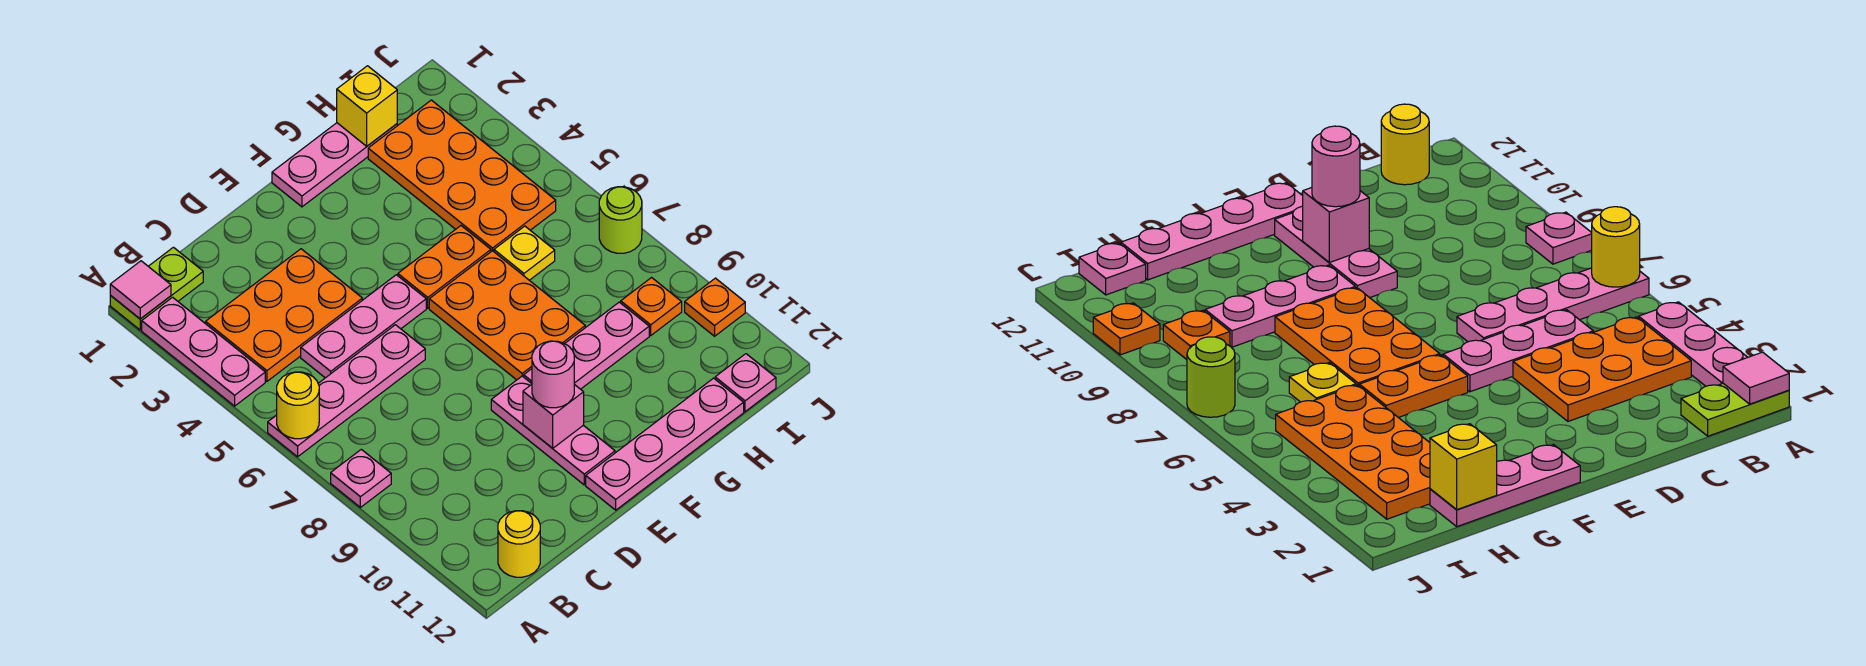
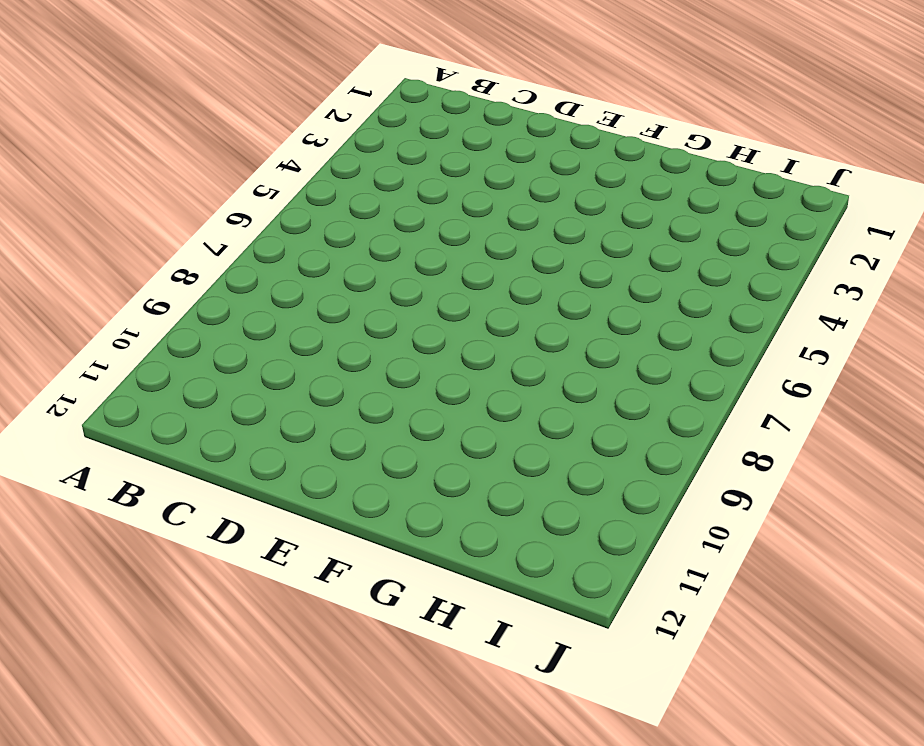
none -> lime plate A1:B1 level 1
none -> pink plate A2:A4 level 1
none -> pink plate A6:D6 level 1

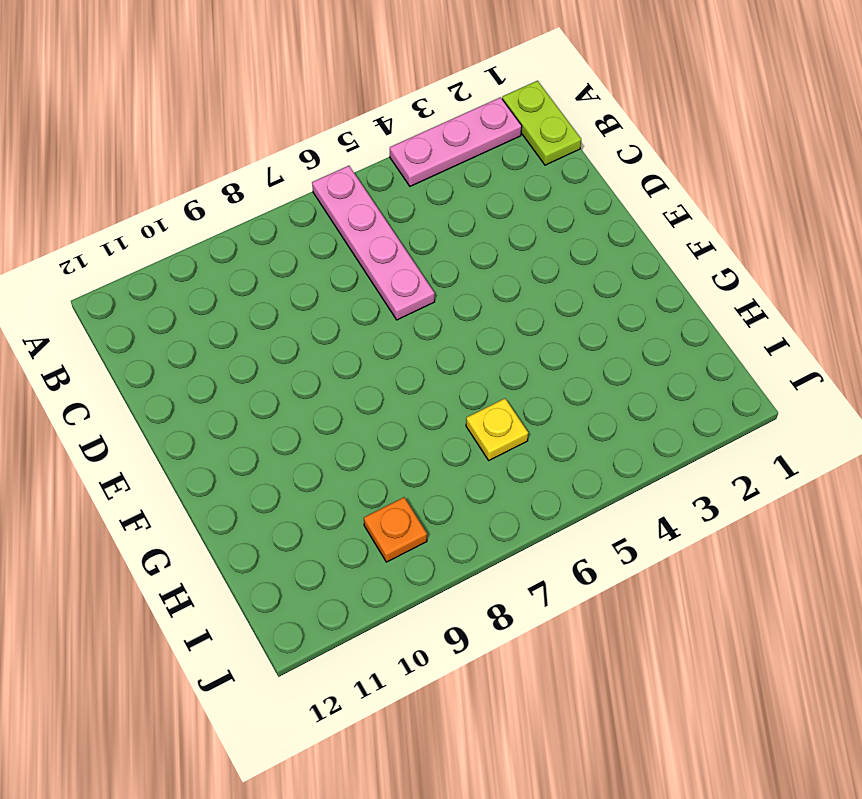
none -> pink plate A8 level 1
none -> orange plate B3:D4 level 1
none -> yellow round brick B12 level 1

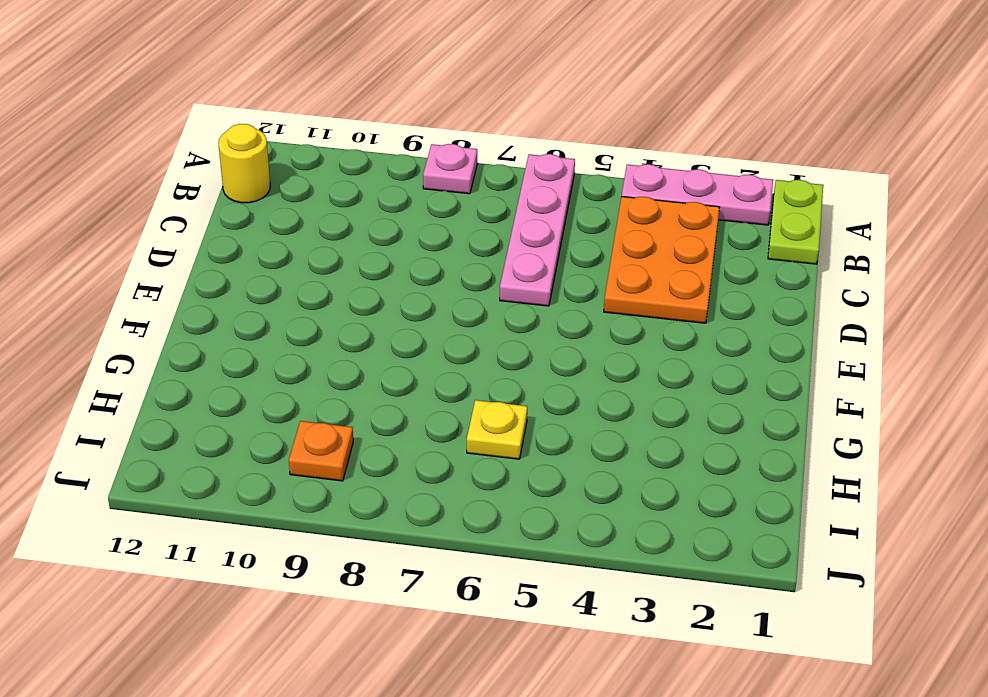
none -> pink plate C5:E5 level 1
none -> pink plate E9:E11 level 1
none -> pink plate E12:H12 level 1

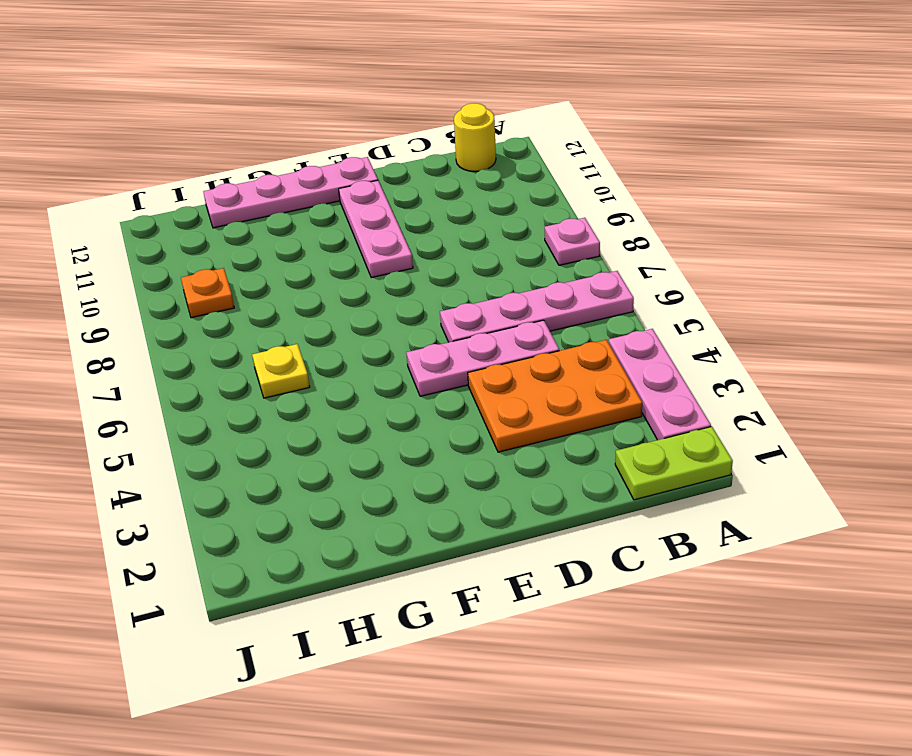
none -> pink plate F1:H1 level 1
none -> orange plate F5:G5 level 1
none -> orange plate F6:G8 level 1

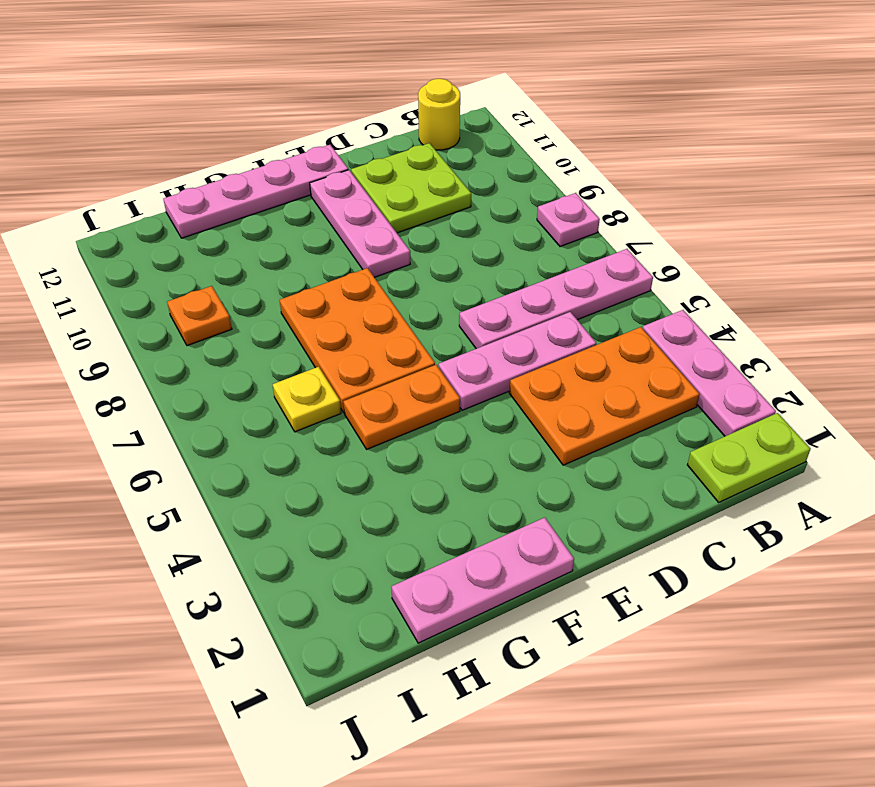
lime plate C10:D11 level 1 -> none
none -> pink plate F9:H9 level 1
none -> orange plate H2:I5 level 1
none -> pink plate I12 level 1

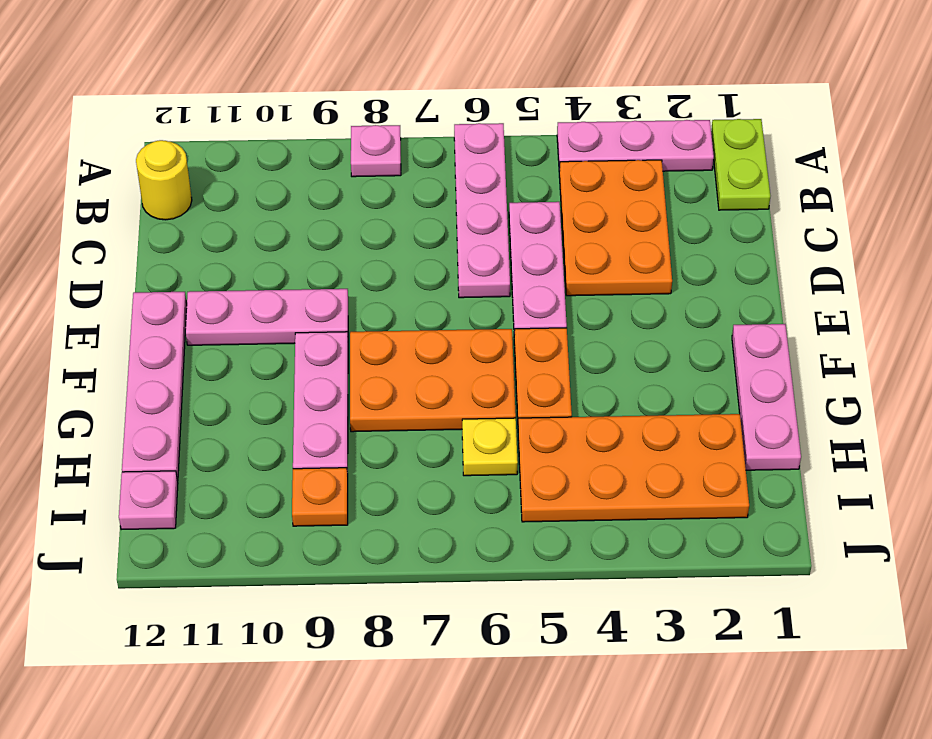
none -> lime round brick J7 level 1
none -> orange plate J10 level 1
none -> pink tile A1 level 2

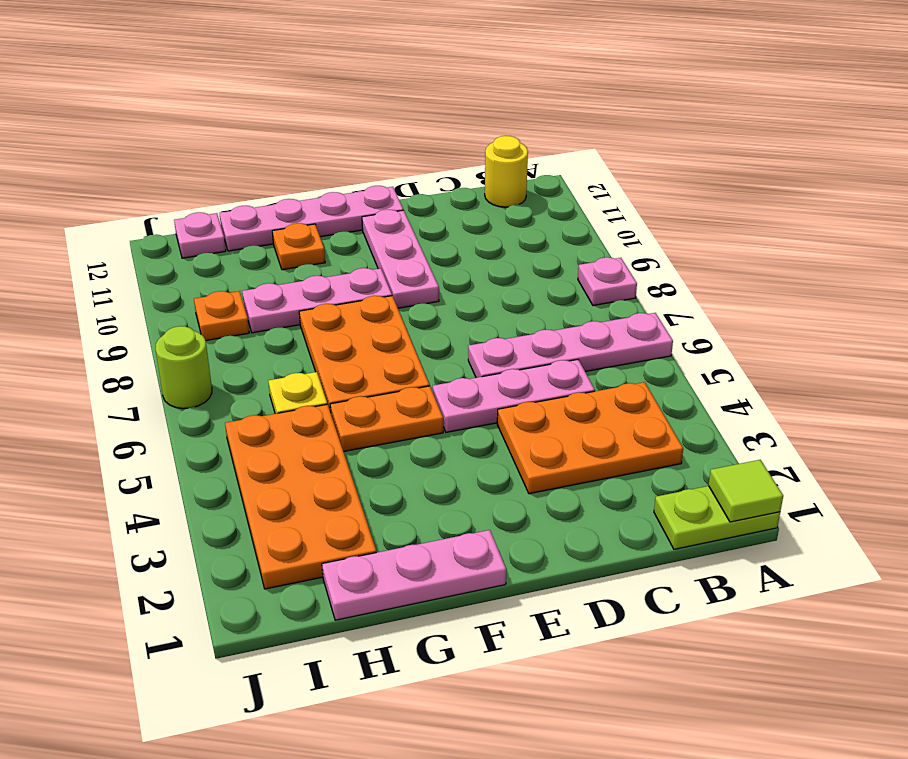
lime tile A1 level 2 -> pink tile A1 level 2
orange plate G11 level 1 -> orange plate J10 level 1
none -> pink plate A2:A4 level 1
none -> yellow round brick A6 level 2
none -> pink brick E10 level 2

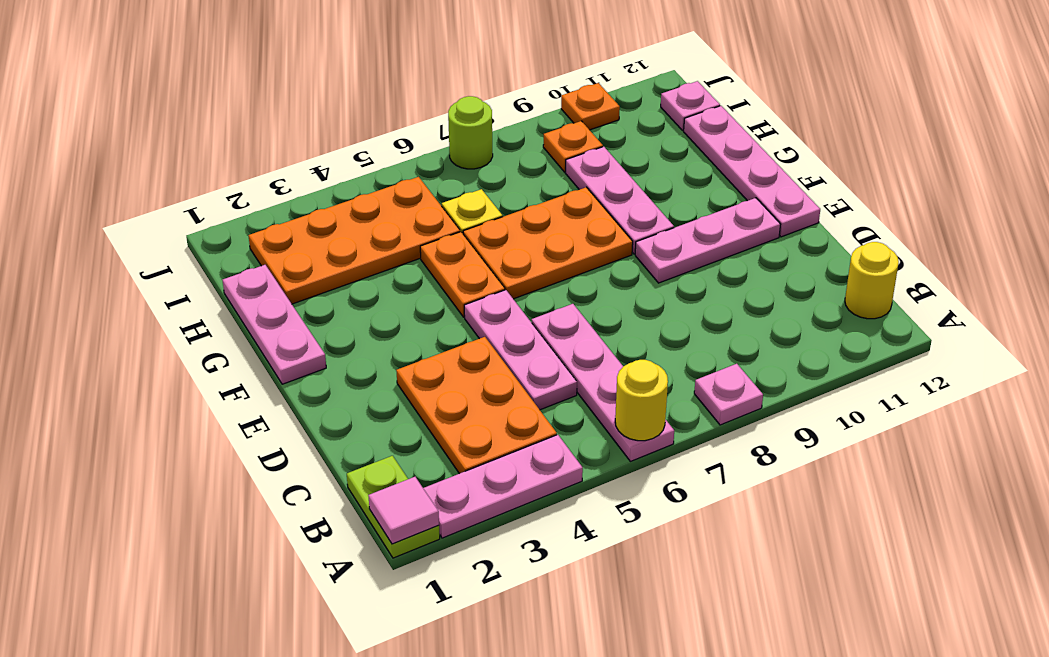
none -> pink brick E10 level 2
none -> yellow brick H1 level 2
none -> pink round brick E10 level 3

